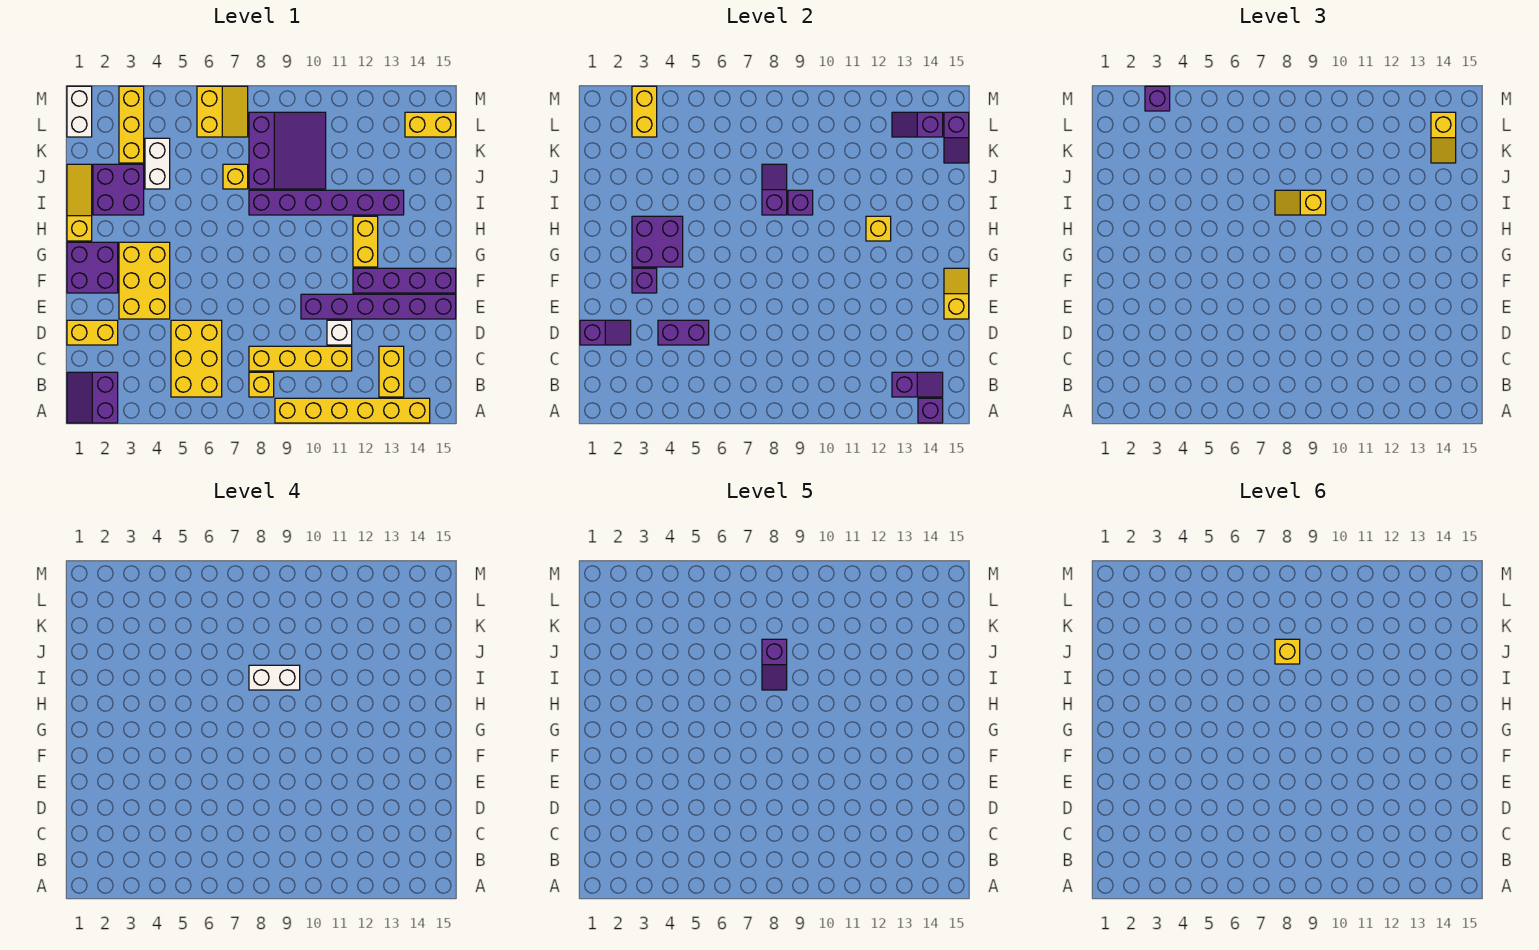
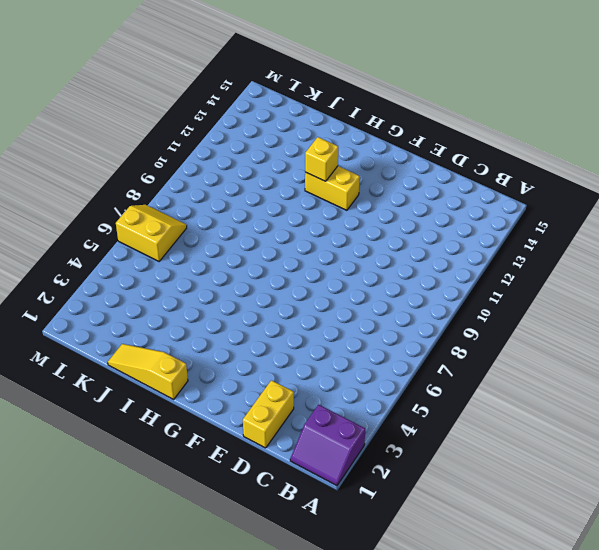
none -> yellow brick A9:A14 level 1
none -> yellow brick B5:D6 level 1
none -> yellow brick B8 level 1
none -> yellow brick B13:C13 level 1

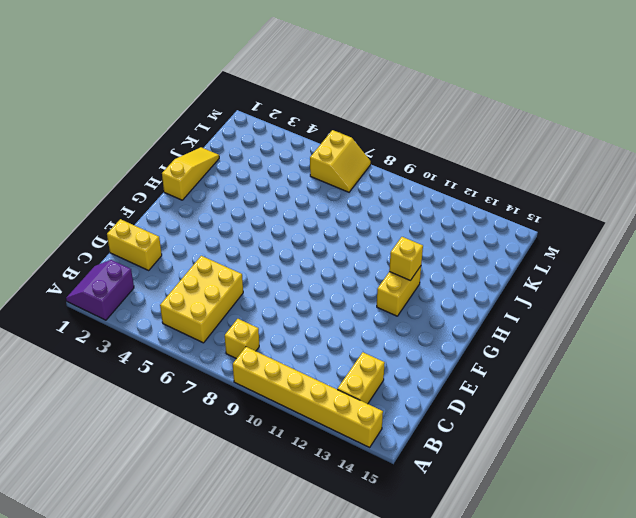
none -> yellow brick C8:C11 level 1
none -> white brick D11 level 1
none -> yellow brick E3:G4 level 1
none -> purple brick E10:E15 level 1

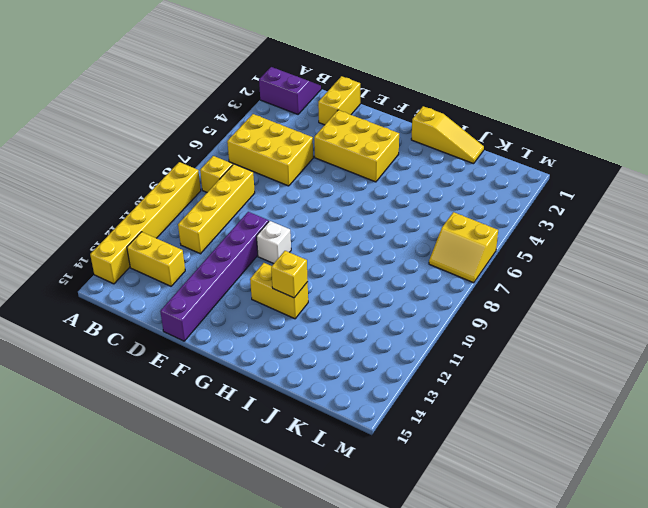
white brick F10 level 1 -> white brick D11 level 1
none -> purple brick F1:G2 level 1
none -> purple brick F12:F15 level 1
none -> purple brick I2:J3 level 1
none -> purple brick I8:I13 level 1

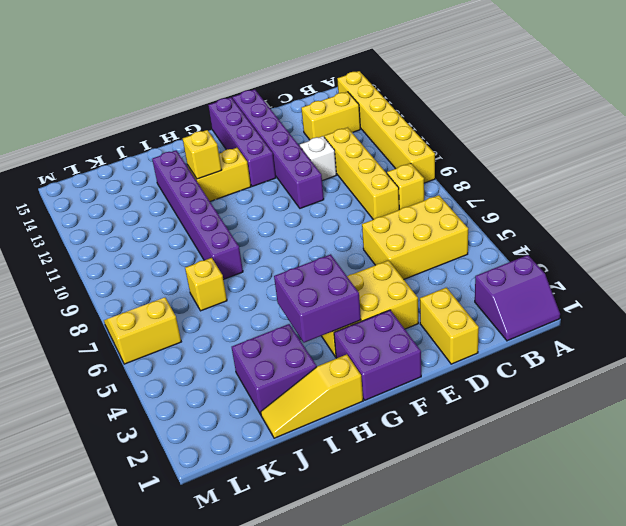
none -> white brick J4:K4 level 1
none -> purple slope J8:L10 level 1 top 8
none -> yellow brick K3:M3 level 1
none -> white brick L1:M1 level 1

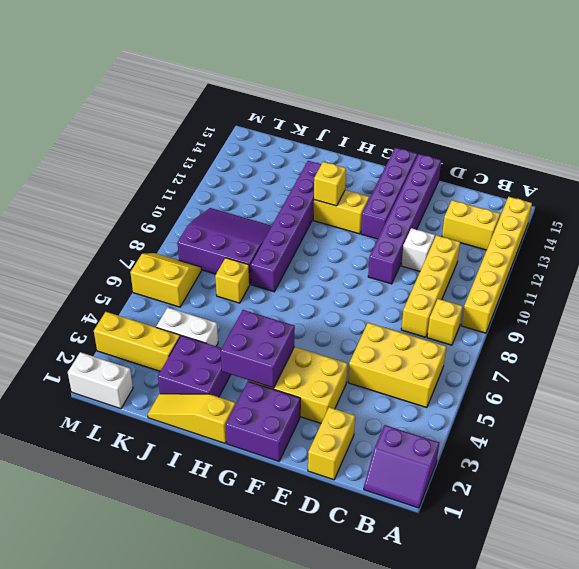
none -> yellow brick L14:L15 level 1
none -> purple brick A14 level 2
none -> purple slope B13:B14 level 2 top 13
none -> purple slope D1:D2 level 2 top 1

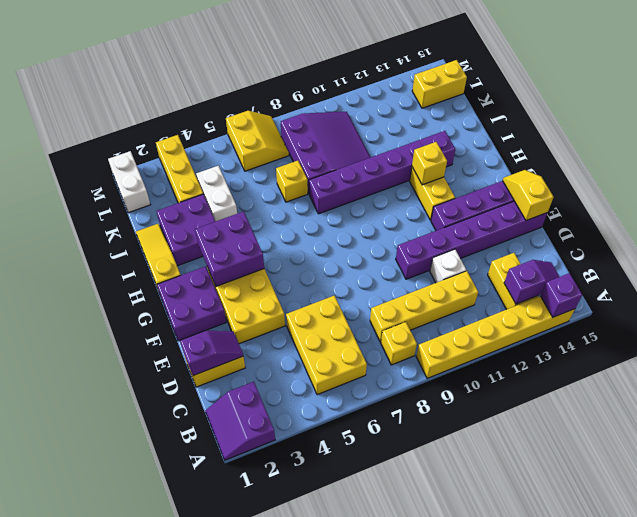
none -> purple brick D4:D5 level 2
none -> purple brick F3 level 2
none -> purple slope I8:J8 level 2 top I
none -> purple brick I9 level 2

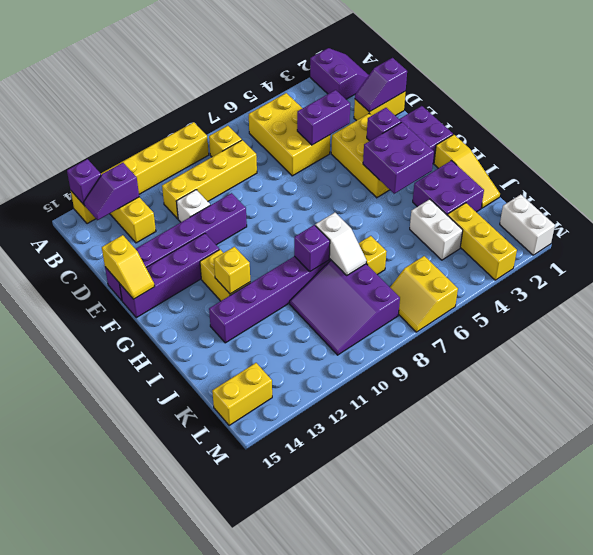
white slope I8:J8 level 2 top I -> purple slope I8:J8 level 2 top I
none -> purple slope K15:L15 level 2 top L
none -> yellow brick L3:M3 level 2
none -> purple slope L13:L14 level 2 top 14
none -> yellow slope I8:I9 level 3 top 9

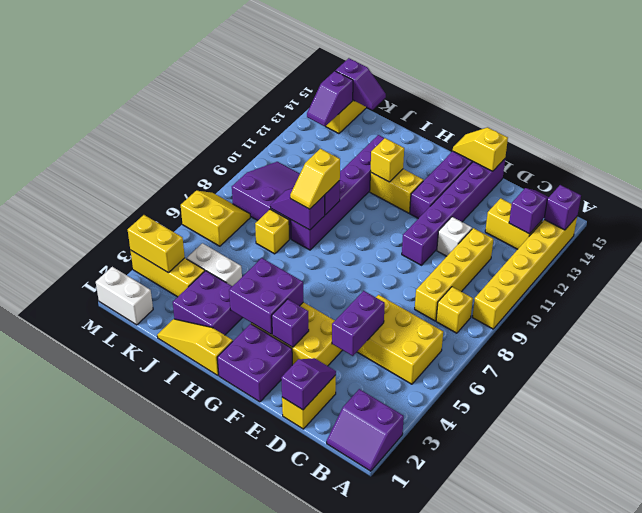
none -> yellow slope K14:L14 level 3 top L
none -> purple brick M3 level 3
none -> white brick I8:I9 level 4
none -> purple slope I8:J8 level 5 top J

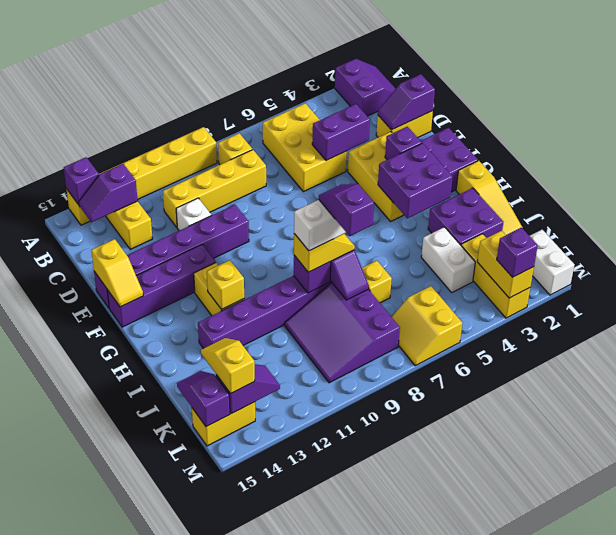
none -> yellow brick J8 level 6

